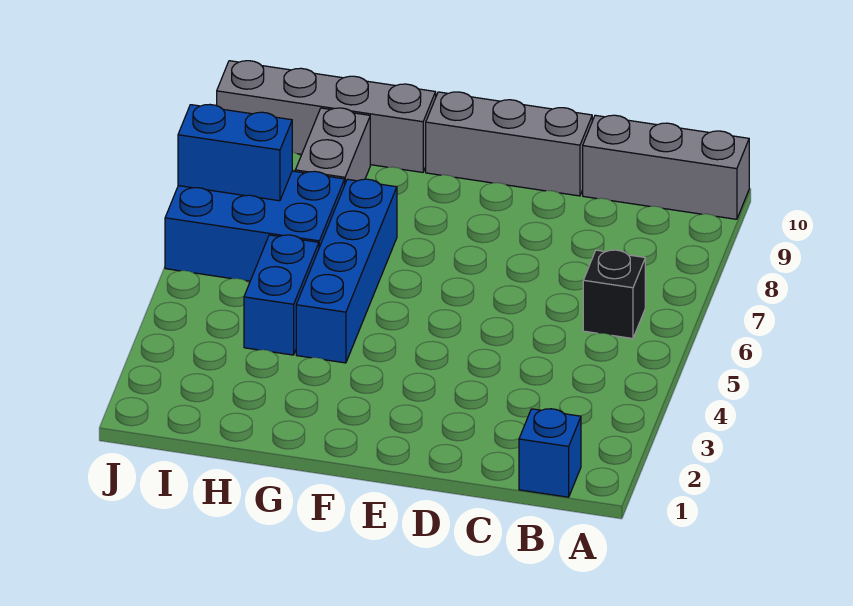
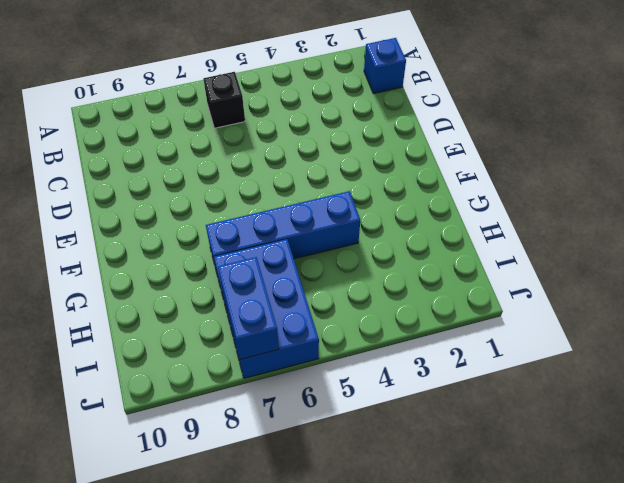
none -> grey brick A10:C10 level 1
none -> grey brick D10:F10 level 1

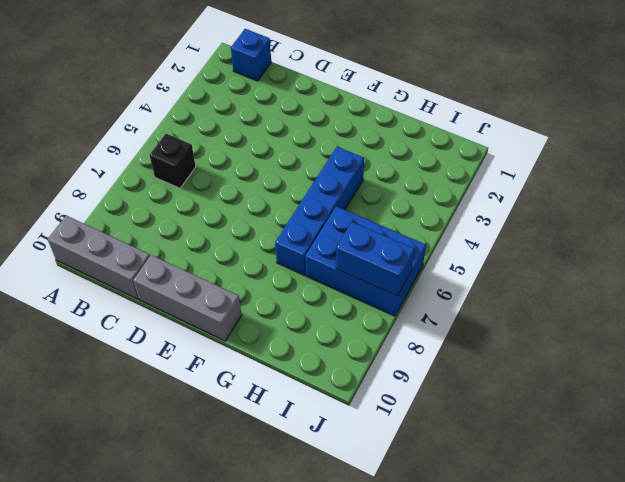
none -> grey brick G10:J10 level 1
none -> blue brick H4:H5 level 1

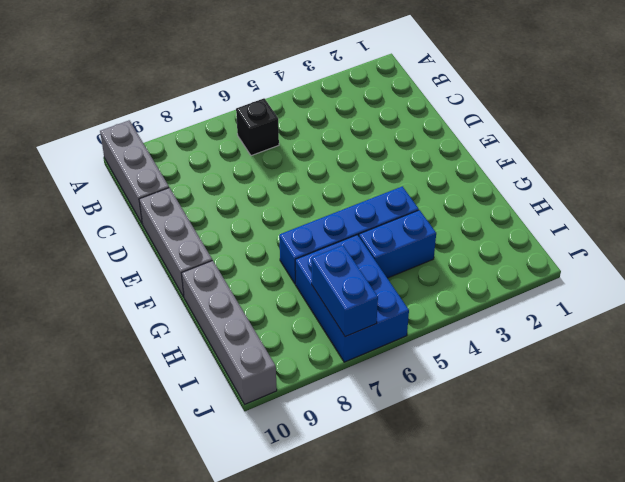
none -> blue brick B1 level 1
none -> grey brick H8:H9 level 1

